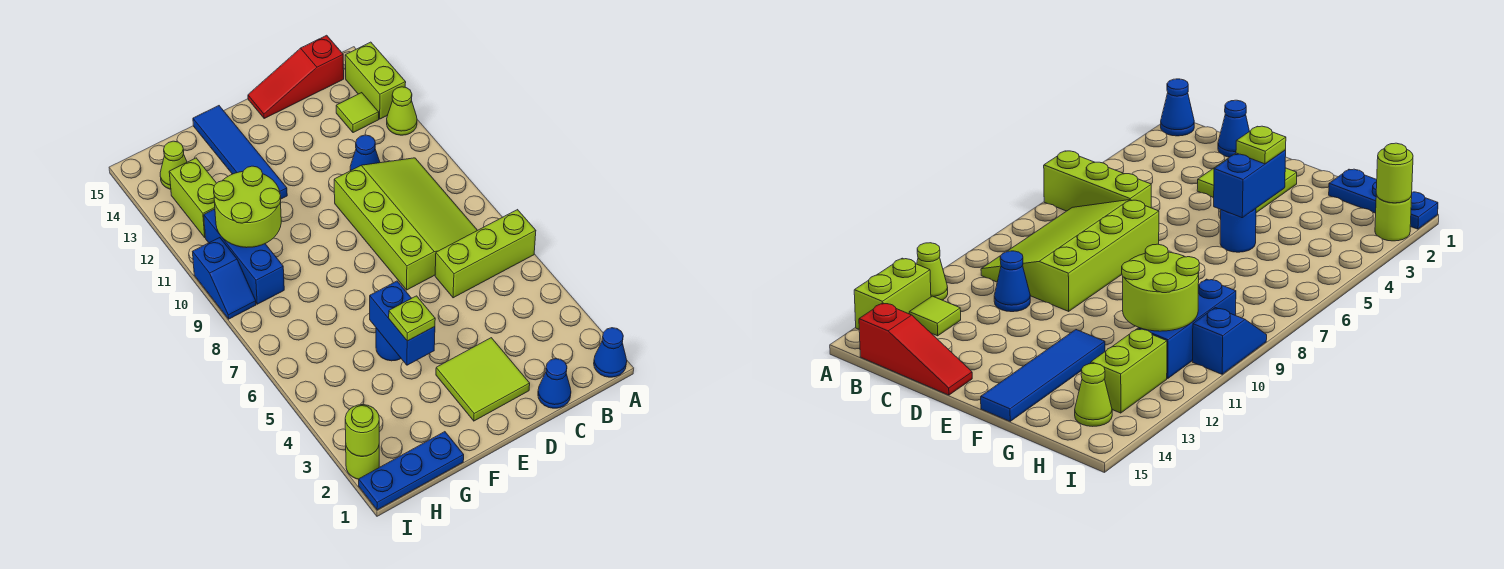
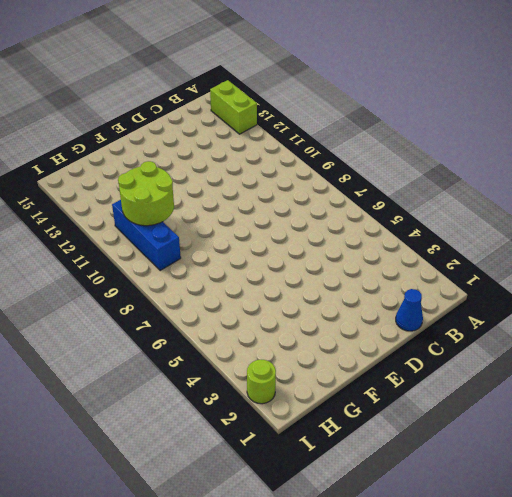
none -> blue cone A1 level 1
none -> lime brick A6:C6 level 1
none -> lime cone A12 level 1

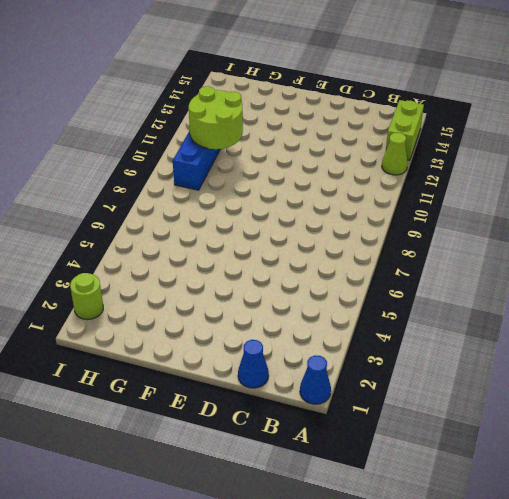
none -> lime brick A6:C6 level 1
none -> lime slope B7:D10 level 1 top D
none -> lime tile B13 level 1

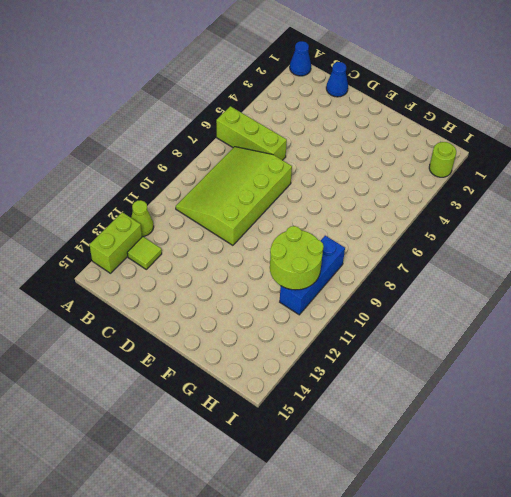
none -> red slope B15:D15 level 1 top B
none -> blue cone C11 level 1
none -> lime tile D2:E3 level 1

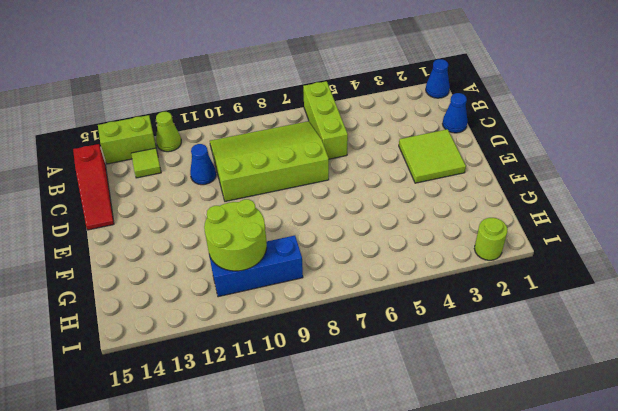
none -> blue round brick F5 level 1
none -> blue tile F12:F15 level 1
none -> blue plate G1:I1 level 1

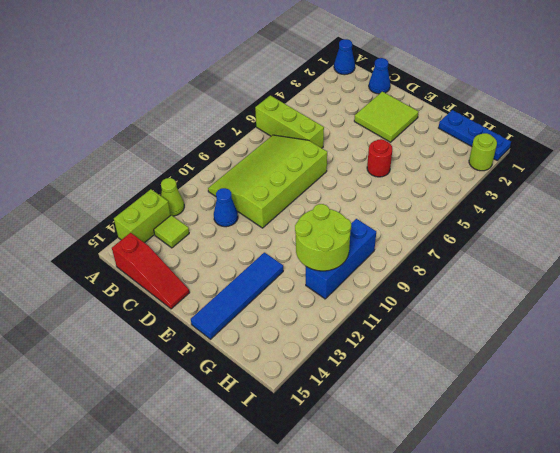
red round brick F5 level 1 -> blue round brick F5 level 1
none -> lime brick H12:H13 level 1
none -> lime cone H14 level 1
none -> blue slope I9:I10 level 1 top 10

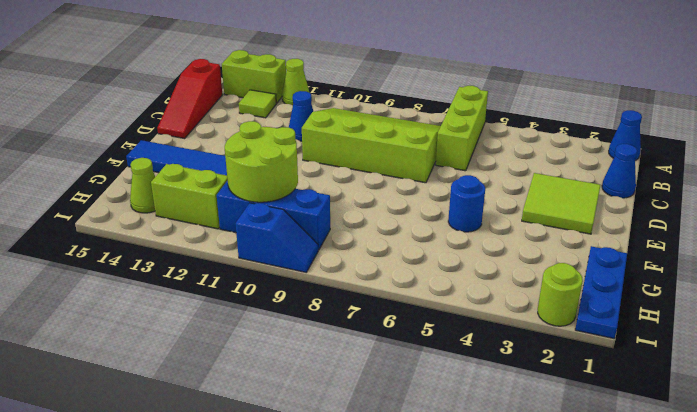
none -> blue brick F4:F5 level 2
none -> lime round brick I2 level 2
none -> lime plate F4 level 3

